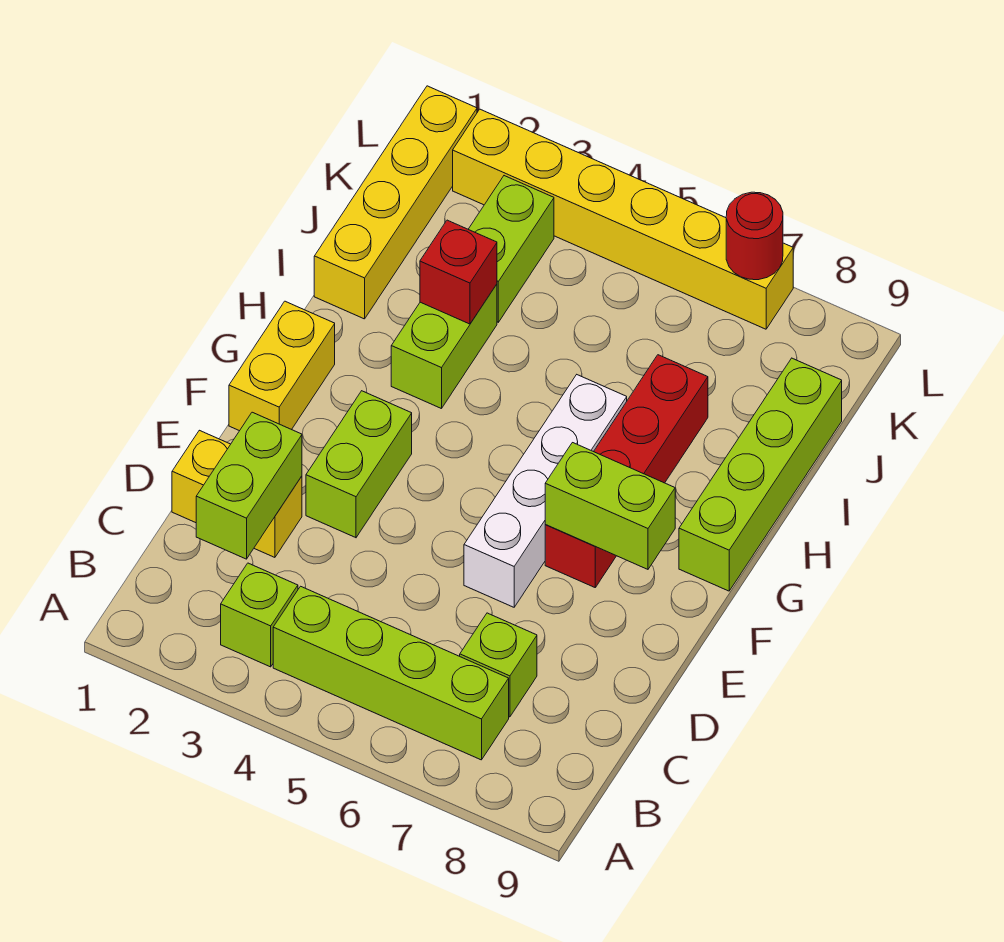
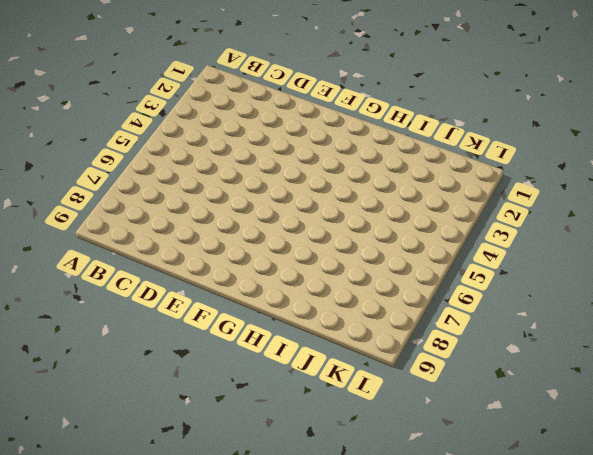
none -> lime brick B3 level 1
none -> lime brick B4:B7 level 1
none -> lime brick C7 level 1

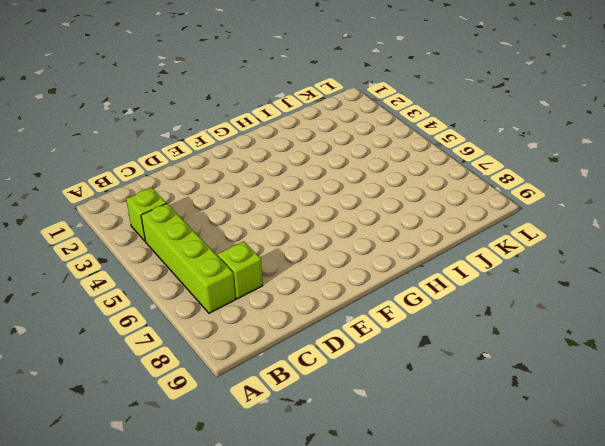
none -> yellow brick D1:D2 level 1
none -> lime brick E3:F3 level 1
none -> white brick E6:H6 level 1

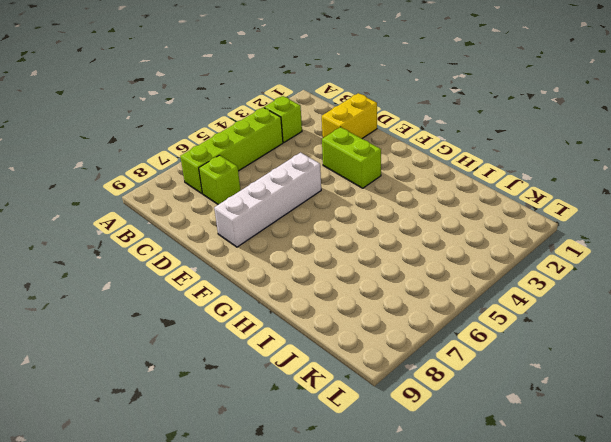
white brick E5:E8 level 1 -> white brick E6:H6 level 1
none -> yellow brick F1:G1 level 1
none -> red brick F7:I7 level 1
none -> lime brick G9:J9 level 1

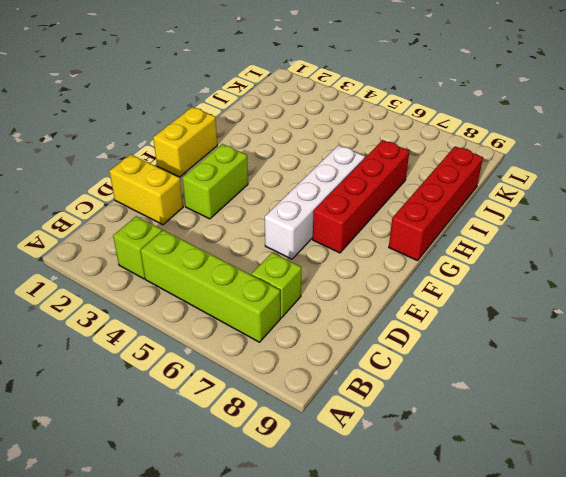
red brick G9:J9 level 1 -> lime brick G9:J9 level 1
none -> lime brick H3:I3 level 1
none -> yellow brick I1:L1 level 1
none -> lime brick J3:K3 level 1

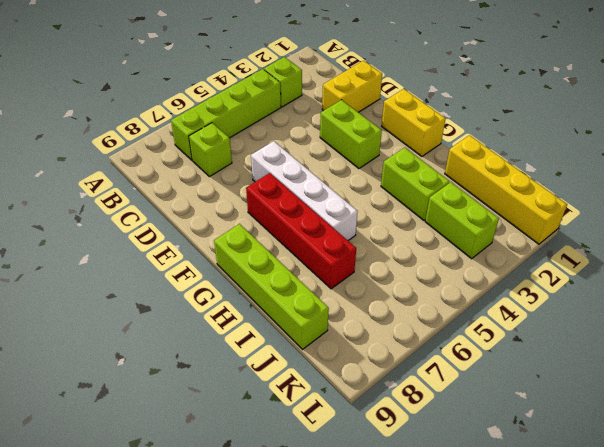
none -> yellow brick L2:L7 level 1
none -> lime brick C2:D2 level 2
none -> lime brick F7:F8 level 2

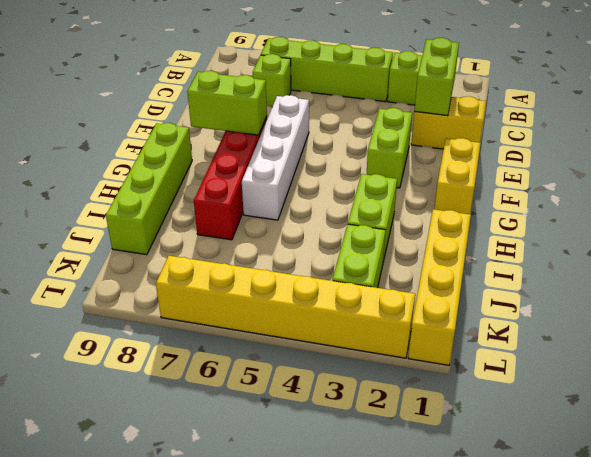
none -> red brick I3 level 2
none -> red round brick L7 level 2

